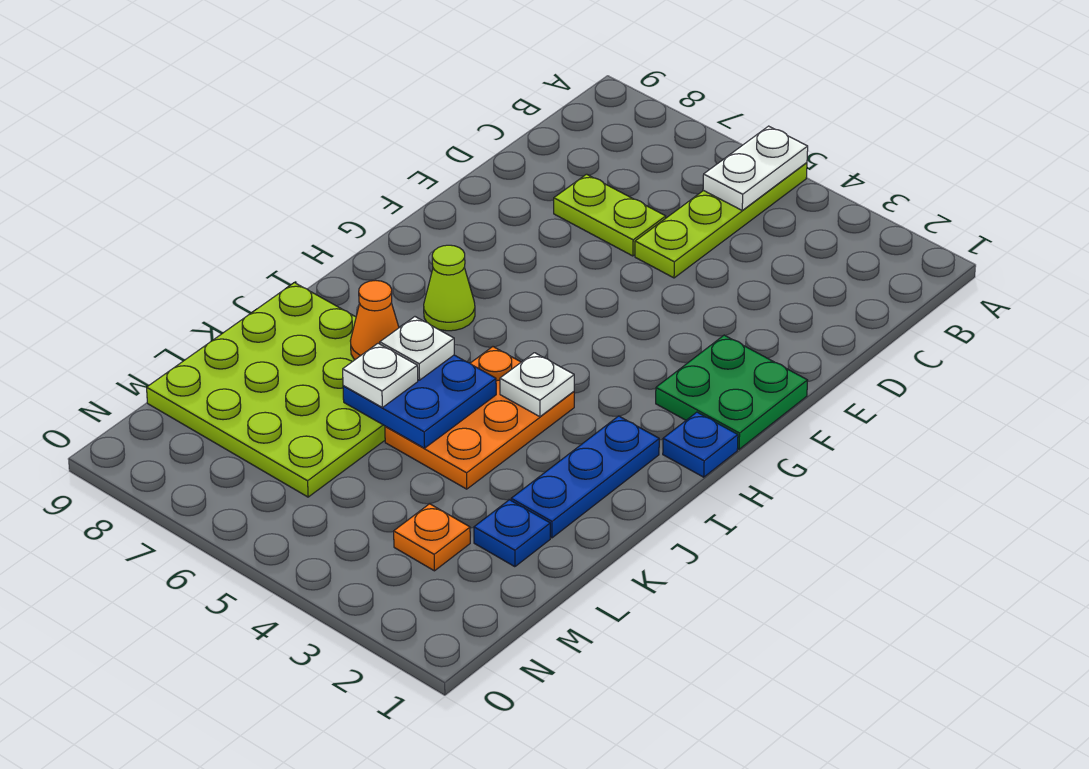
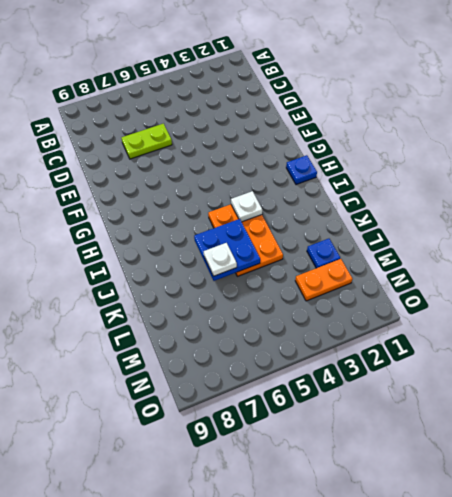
orange plate M2:M3 level 1 -> orange plate M3 level 1
none -> lime plate A5:D5 level 1
none -> green plate F1:G2 level 1
none -> lime cone H7 level 1

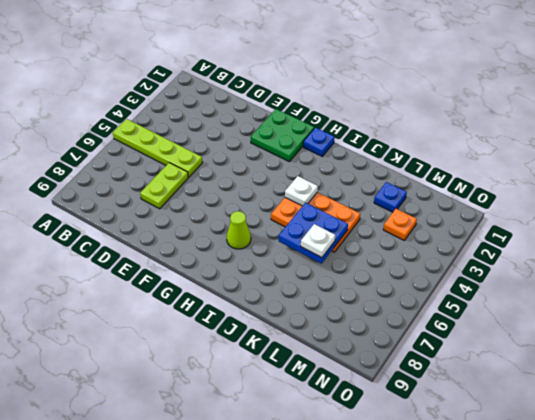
none -> blue plate I2:K2 level 1
none -> lime plate J6:M9 level 1
none -> white plate A5:B5 level 2

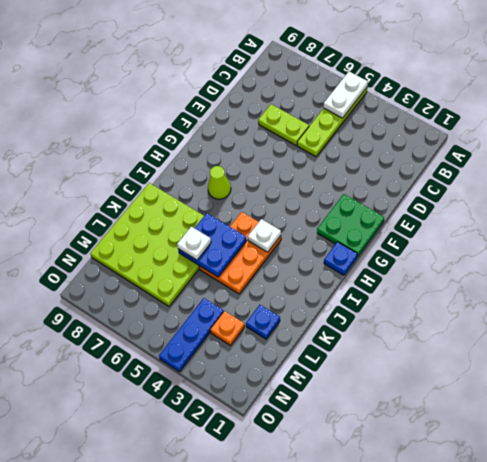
blue plate M4:O4 level 1 -> blue plate I2:K2 level 1
none -> orange cone J7 level 2
none -> white plate J6 level 3

